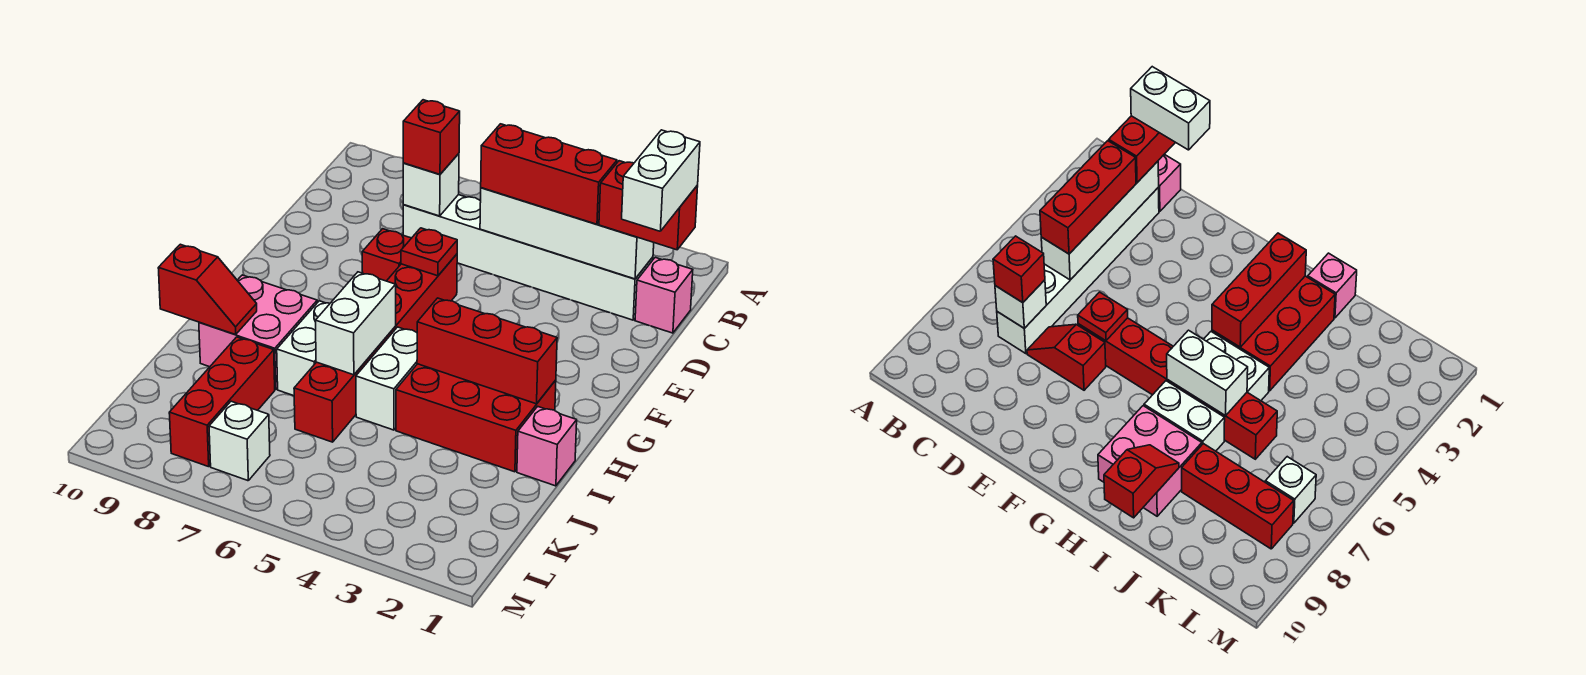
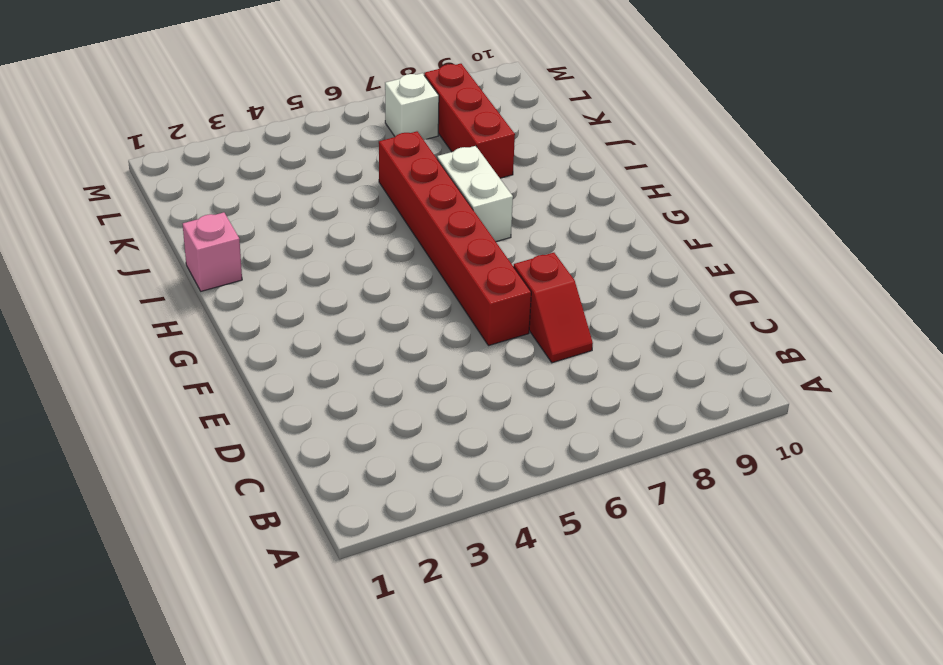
none -> pink brick C1 level 1
none -> white brick C2:C7 level 1
none -> red brick H2:I4 level 1

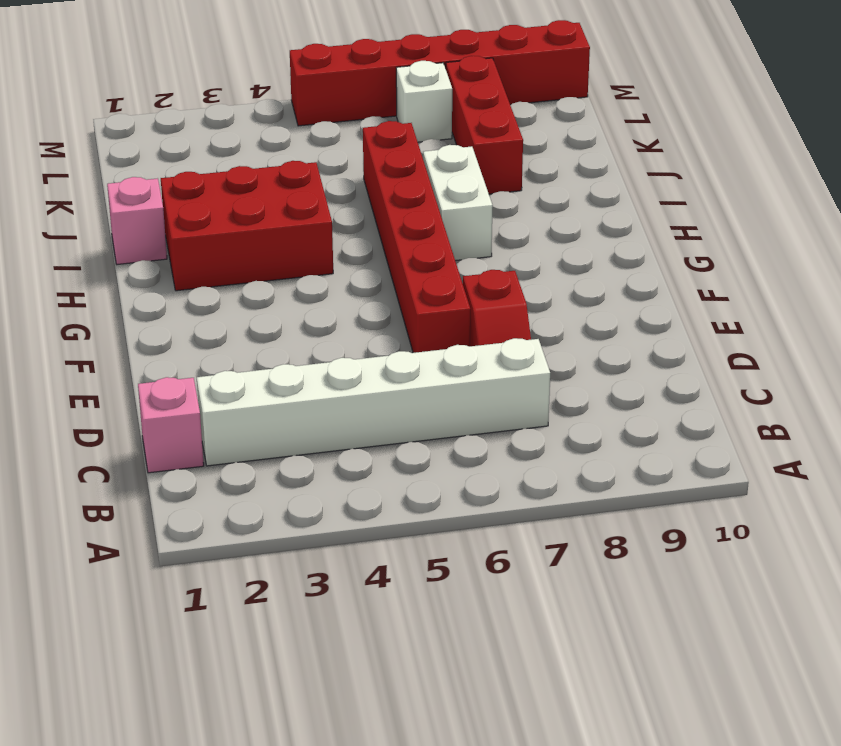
red brick M5:M10 level 1 -> none
none -> white brick H5:I5 level 1
none -> pink brick H8:I9 level 1
none -> white brick C2:C5 level 2

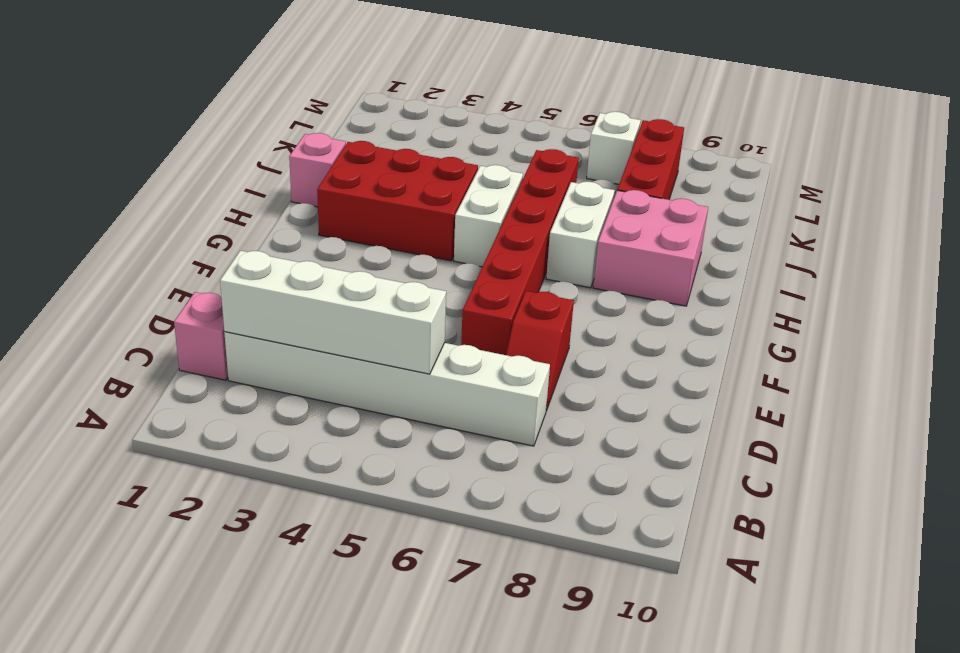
none -> white brick C7 level 2
none -> red plate E6 level 2
none -> red brick H2:H4 level 2

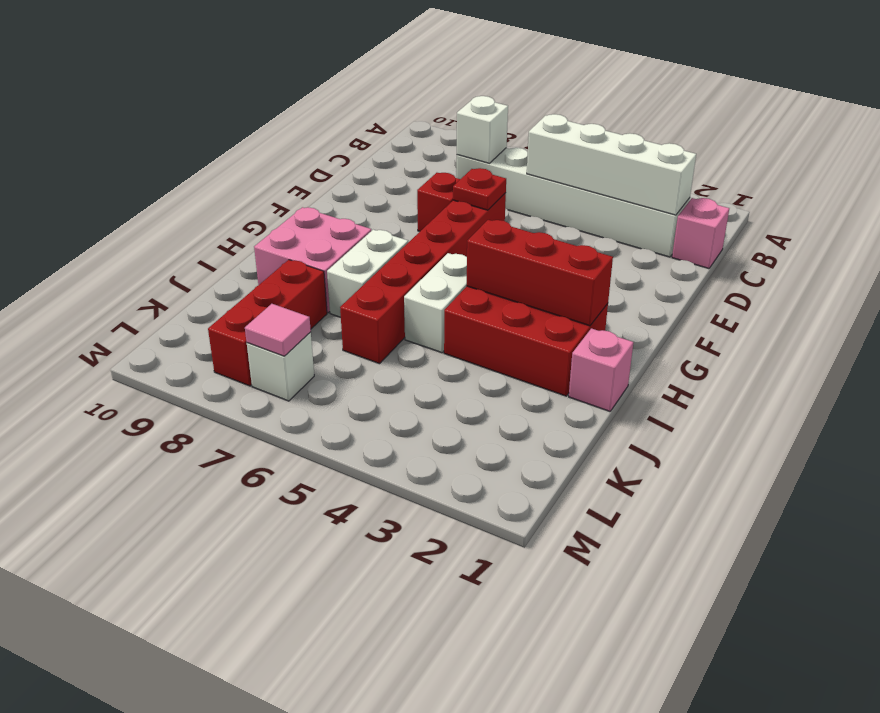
pink tile L7 level 2 -> none
none -> white brick H6:I6 level 2
none -> red slope I9:I10 level 2 top 10
none -> red brick C1:C2 level 3

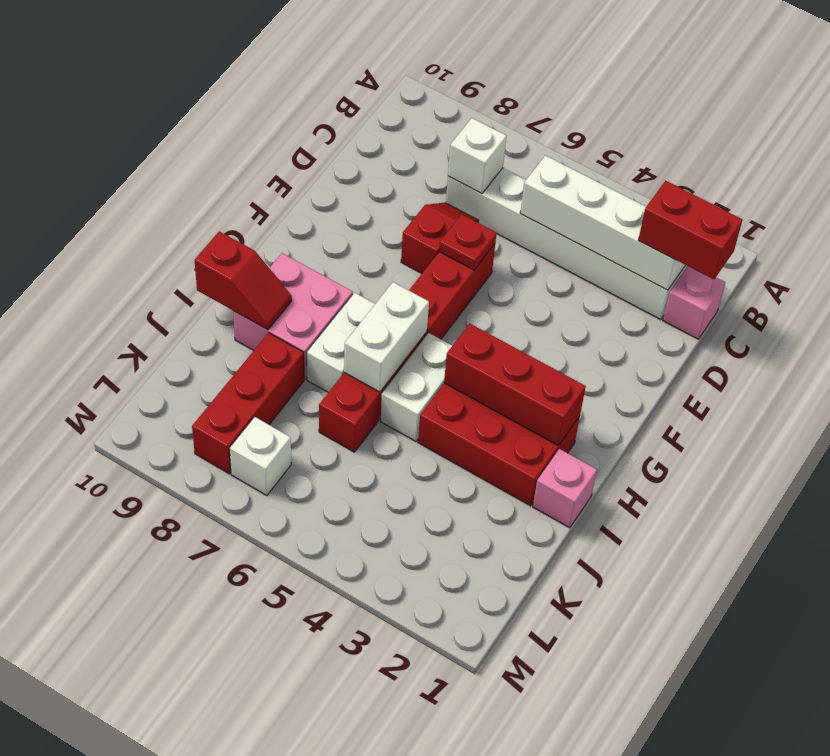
none -> red brick C3:C5 level 3
none -> red brick C7 level 3
none -> white brick C1:D1 level 4

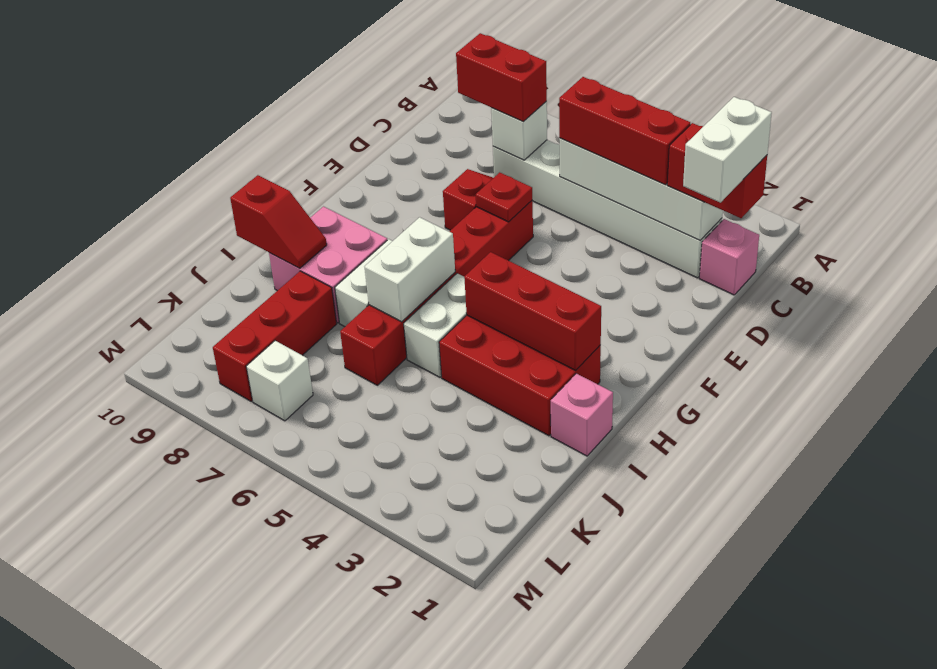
red brick C7:C8 level 3 -> red brick C7 level 3

